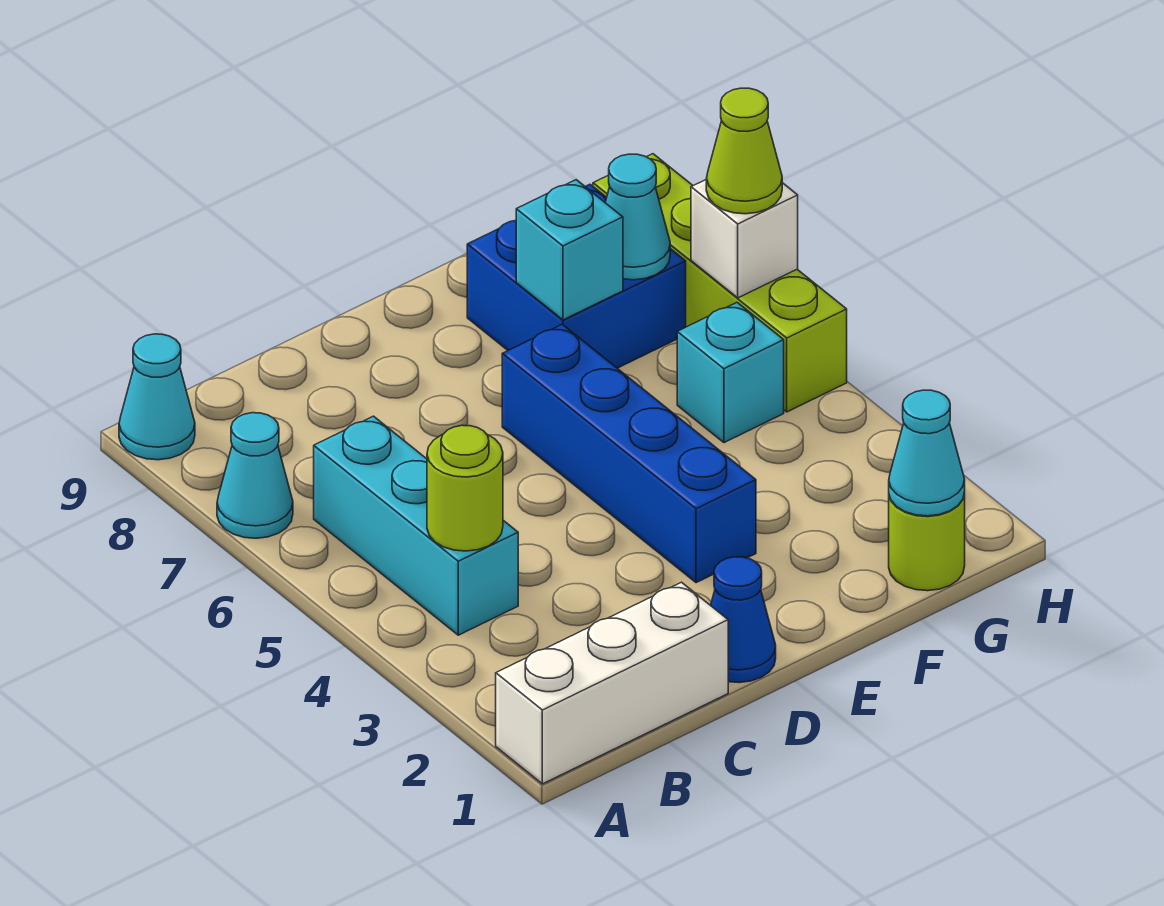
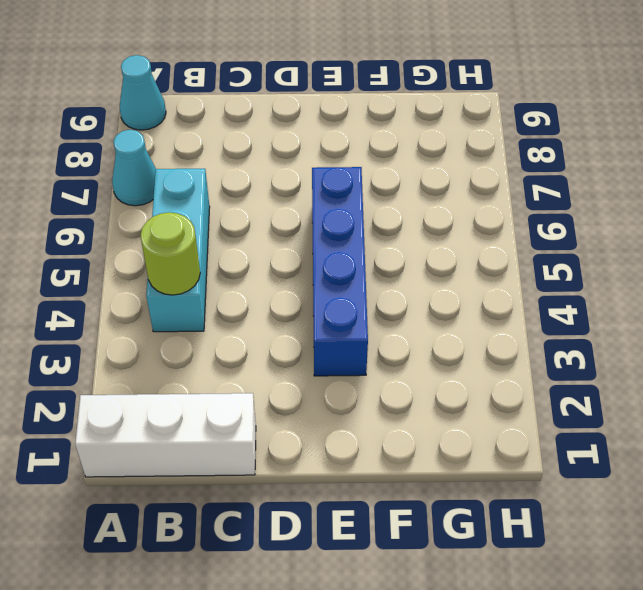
none -> blue cone D1 level 1
none -> blue brick F7:G8 level 1
none -> lime round brick G1 level 1

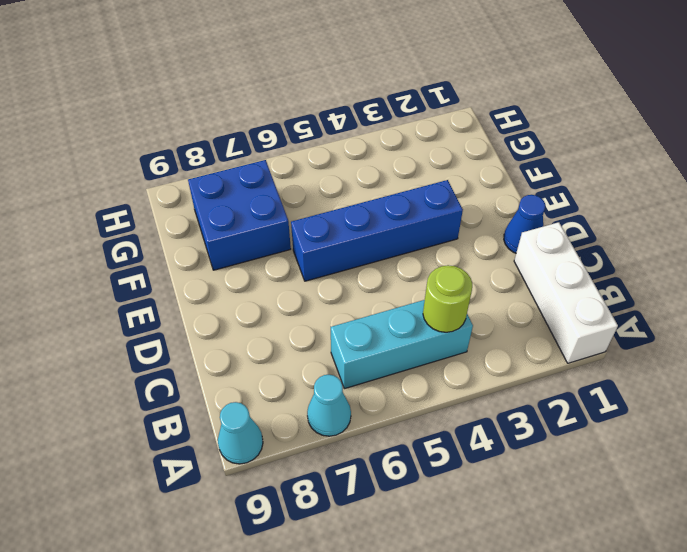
none -> lime round brick G1 level 1
none -> cyan brick G5 level 1
none -> lime brick H5:H8 level 1

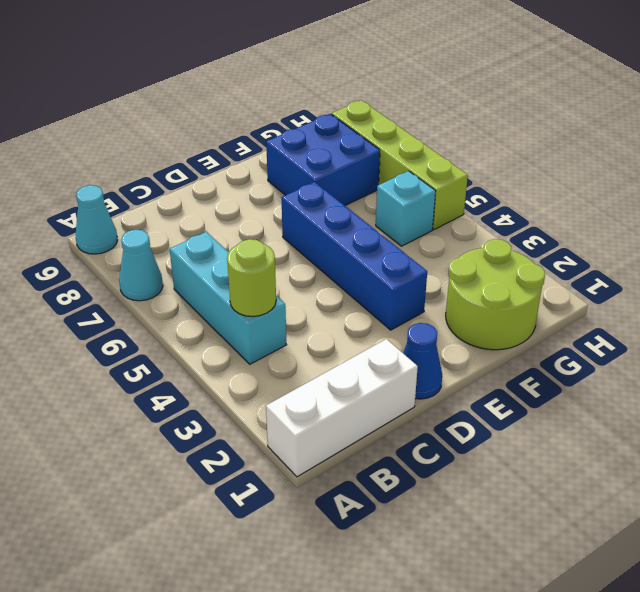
lime round brick F1:G2 level 1 -> lime round brick G1 level 1
none -> cyan brick F7 level 2
none -> cyan cone G1 level 2
none -> cyan cone G7 level 2

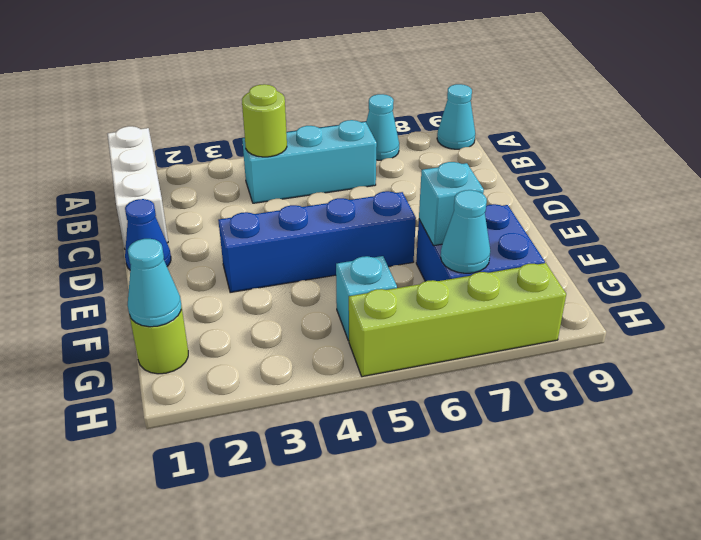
none -> white brick H6 level 2
none -> lime cone H6 level 3

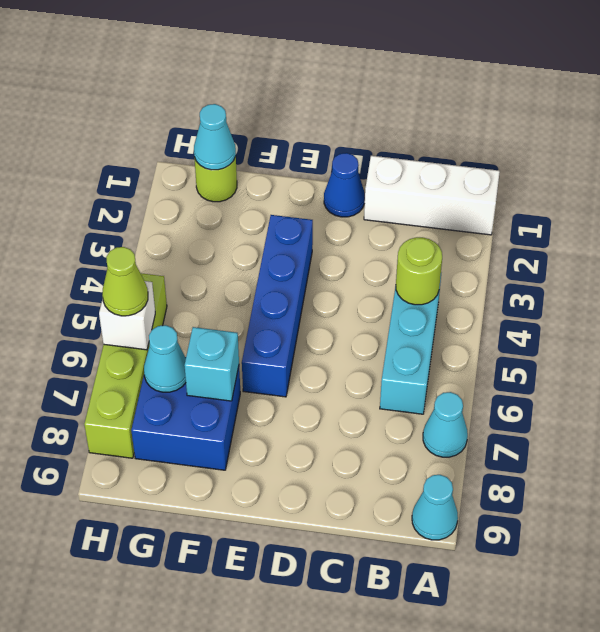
none -> cyan brick G5 level 1

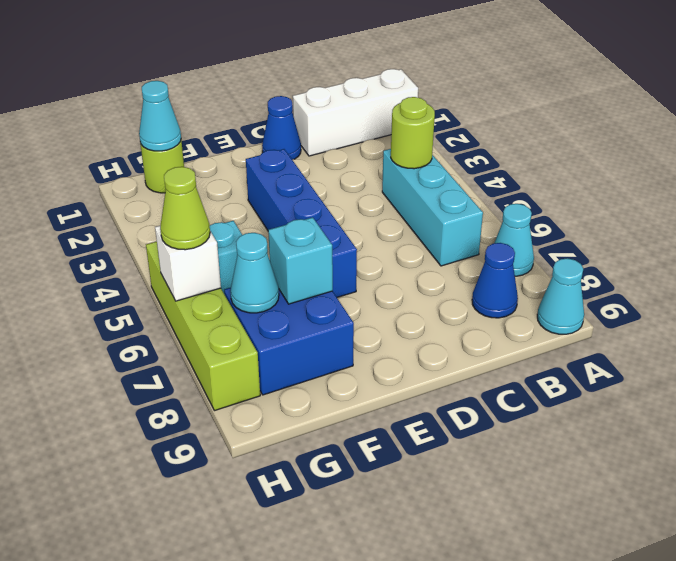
blue cone B8 level 1 -> none

